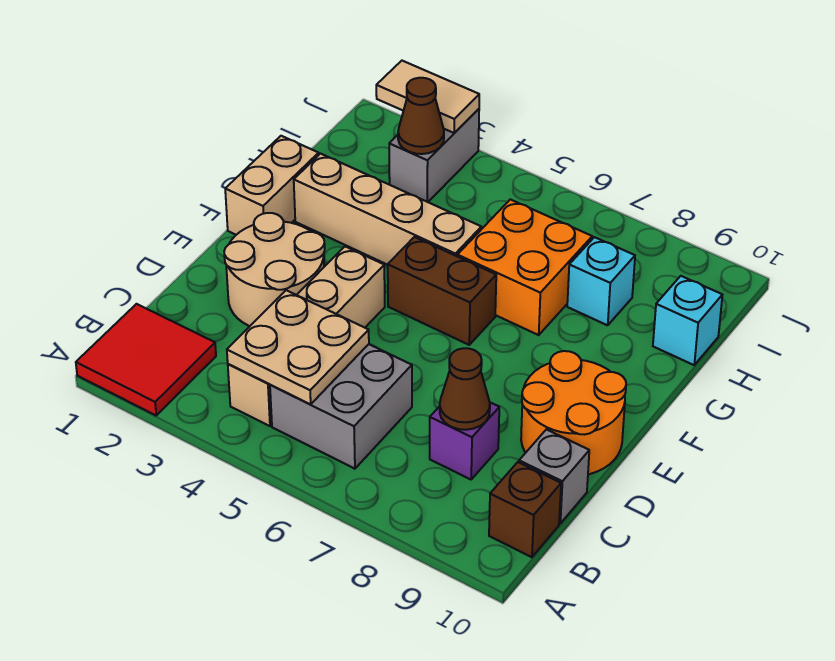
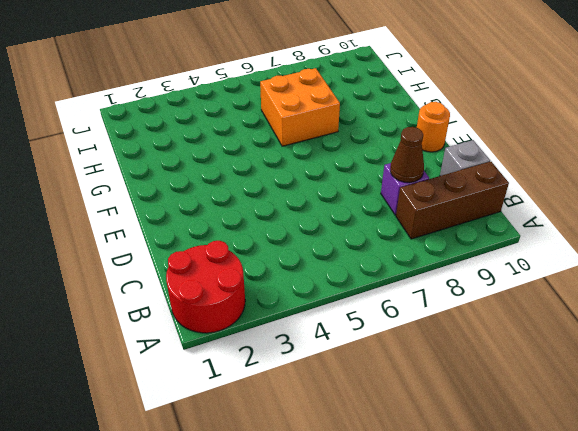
red round brick A1:B2 level 1 -> red tile A1:B2 level 1
brown brick B8:B10 level 1 -> brown brick B10 level 1
orange round brick E10 level 1 -> orange round brick D9:E10 level 1
none -> tan brick B4:E4 level 1
none -> grey brick B5:C6 level 1
none -> tan round brick D2:E3 level 1

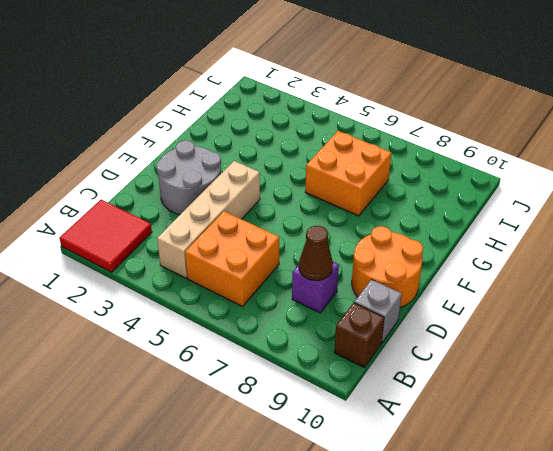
orange brick B5:C6 level 1 -> grey brick B5:C6 level 1
grey round brick D2:E3 level 1 -> tan round brick D2:E3 level 1
none -> tan brick F1:G1 level 1
none -> brown brick F5:F6 level 1
none -> tan brick G2:G5 level 1

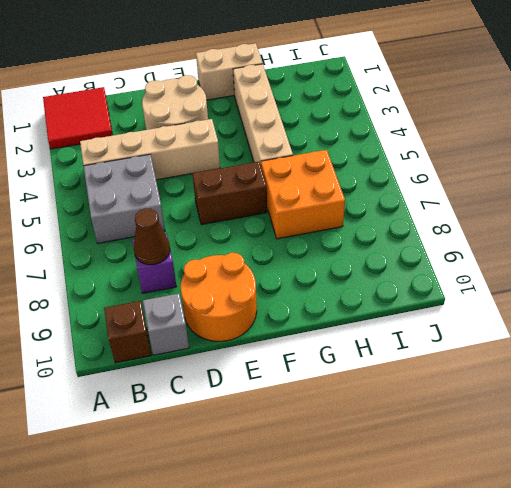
brown brick E6:F6 level 1 -> brown brick F5:F6 level 1
none -> cyan brick H8 level 1
none -> cyan brick H10 level 1
none -> grey brick I3:J3 level 1

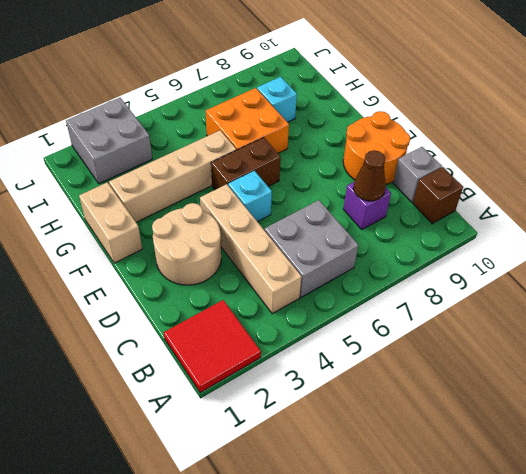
cyan brick E5 level 1 -> cyan brick H10 level 1
grey brick I2:J3 level 1 -> grey brick I3:J3 level 1
none -> tan plate B4:C5 level 2
none -> brown cone I3 level 2
none -> tan tile J2:J3 level 2

